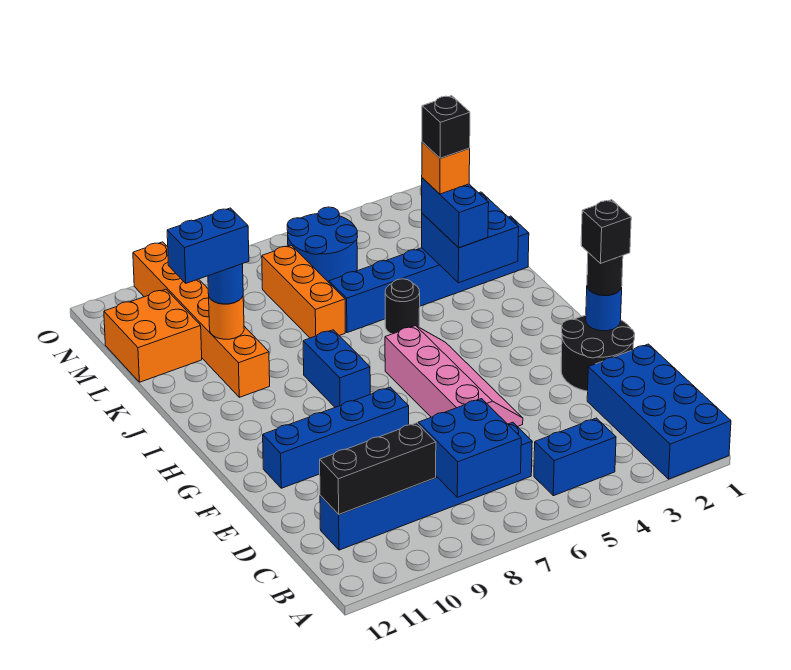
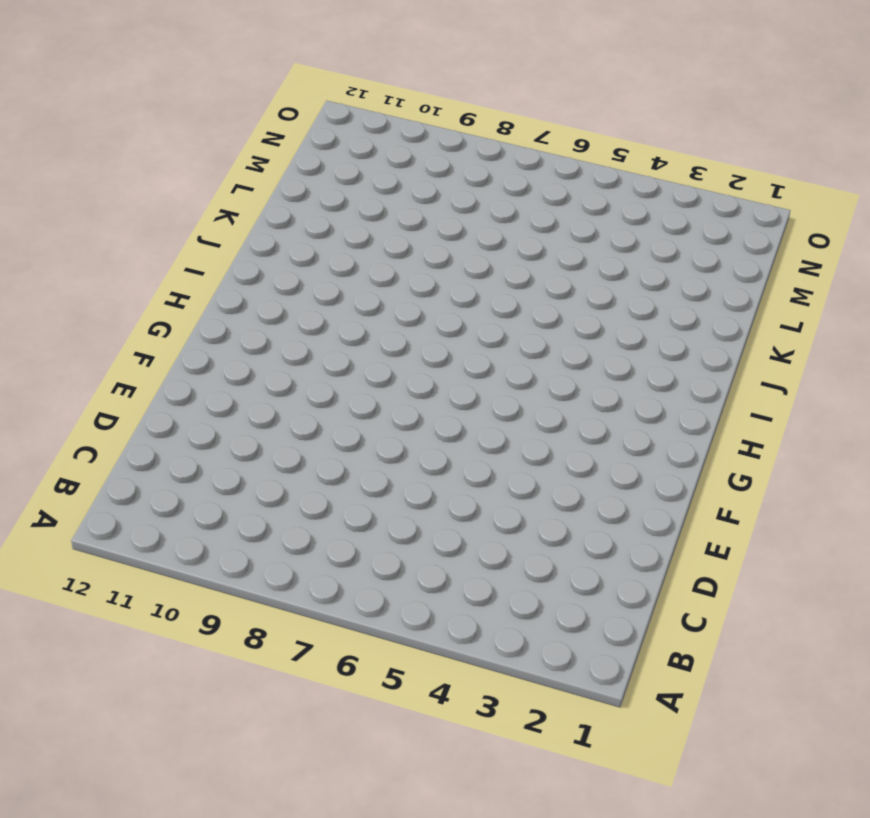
none -> blue brick A1:D2 level 1
none -> blue brick B4:B5 level 1
none -> blue brick C6:C11 level 1

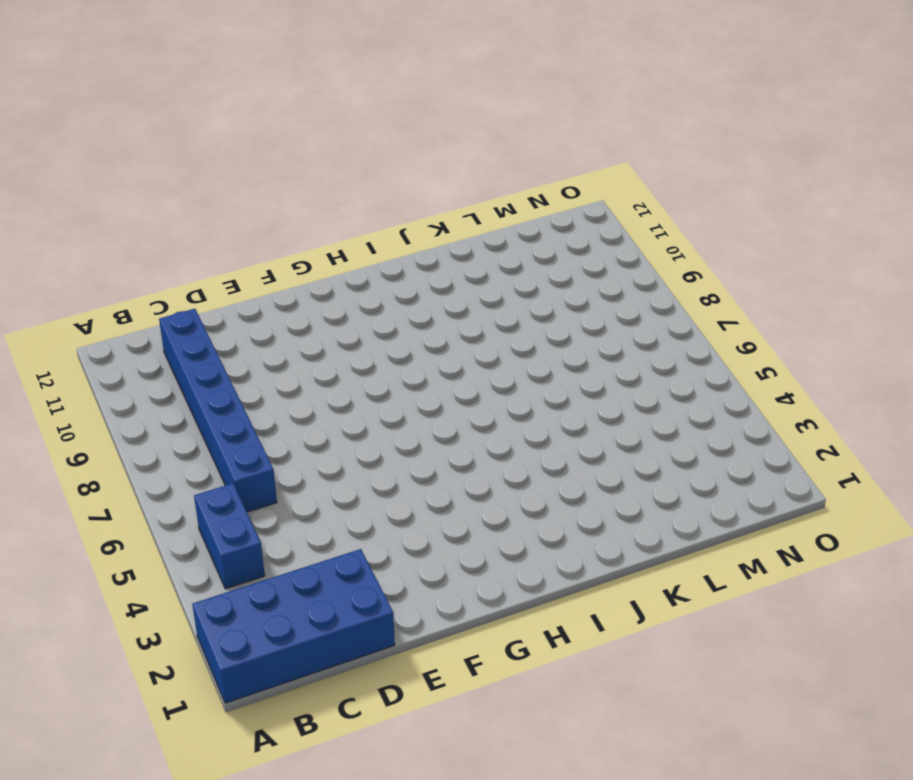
none -> black round brick E1:F2 level 1
none -> pink slope E5:H6 level 1 top 6
none -> blue brick F8:F11 level 1

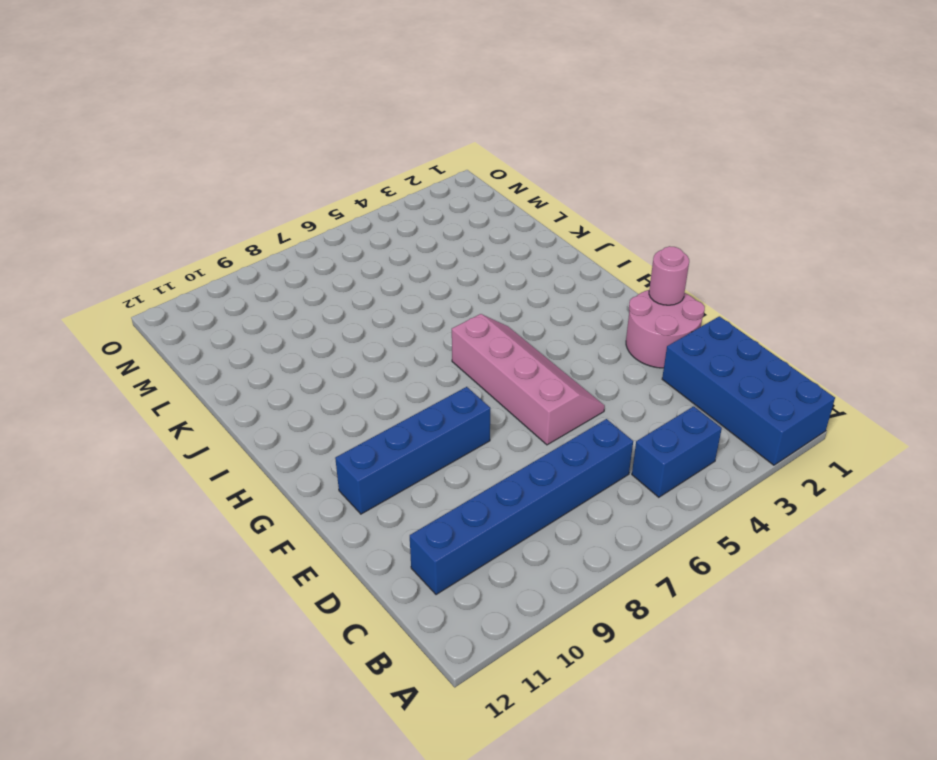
pink round brick E1:F2 level 1 -> black round brick E1:F2 level 1
pink round brick F1 level 2 -> blue round brick F1 level 2
none -> blue brick H8:I8 level 1
none -> black round brick J5 level 1
none -> orange brick J10:O10 level 1

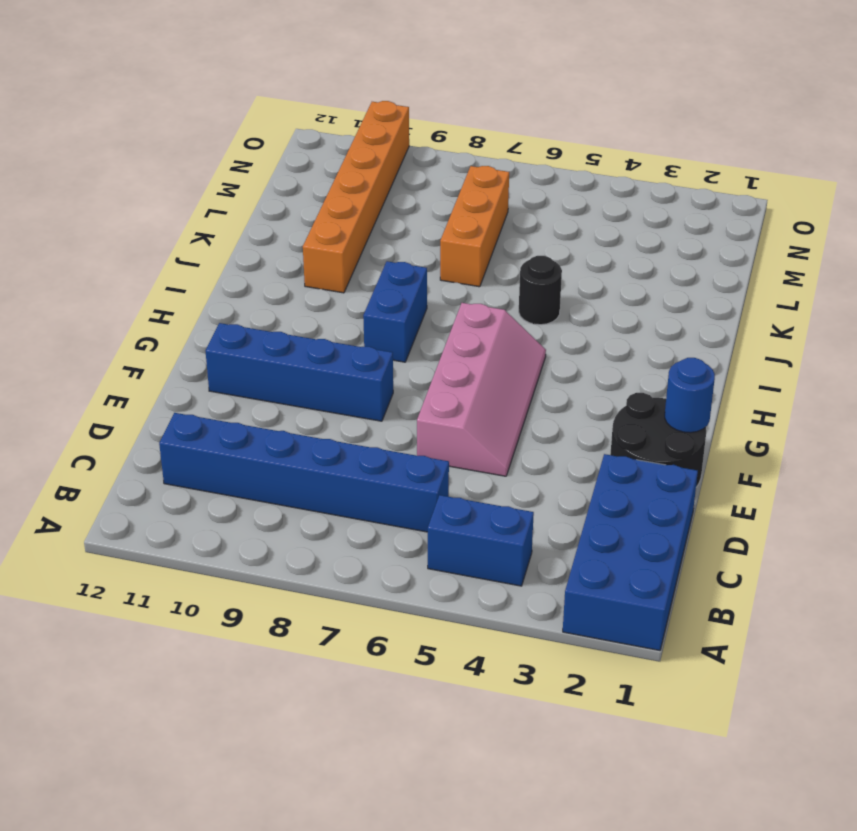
none -> blue brick K1:K6 level 1
none -> orange brick L11:M12 level 1
none -> blue round brick M5:N6 level 1

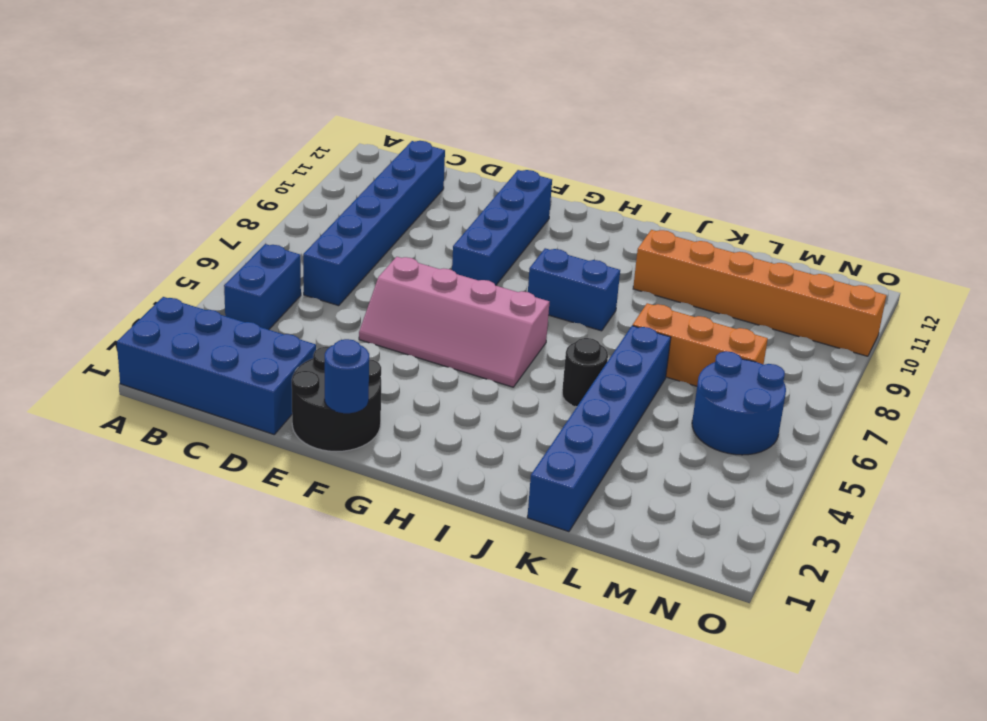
none -> orange brick L11:M12 level 1
none -> blue brick B7:C8 level 2
none -> black brick C9:C11 level 2

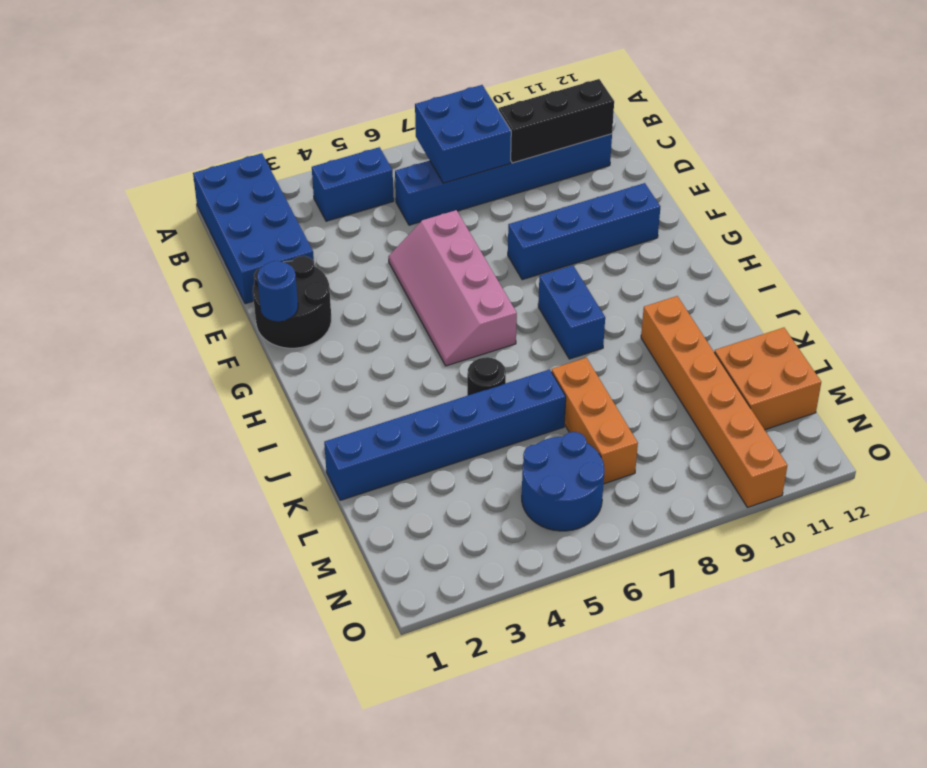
none -> blue brick J2:K3 level 2
none -> orange round brick K10 level 2
none -> black round brick F1 level 3

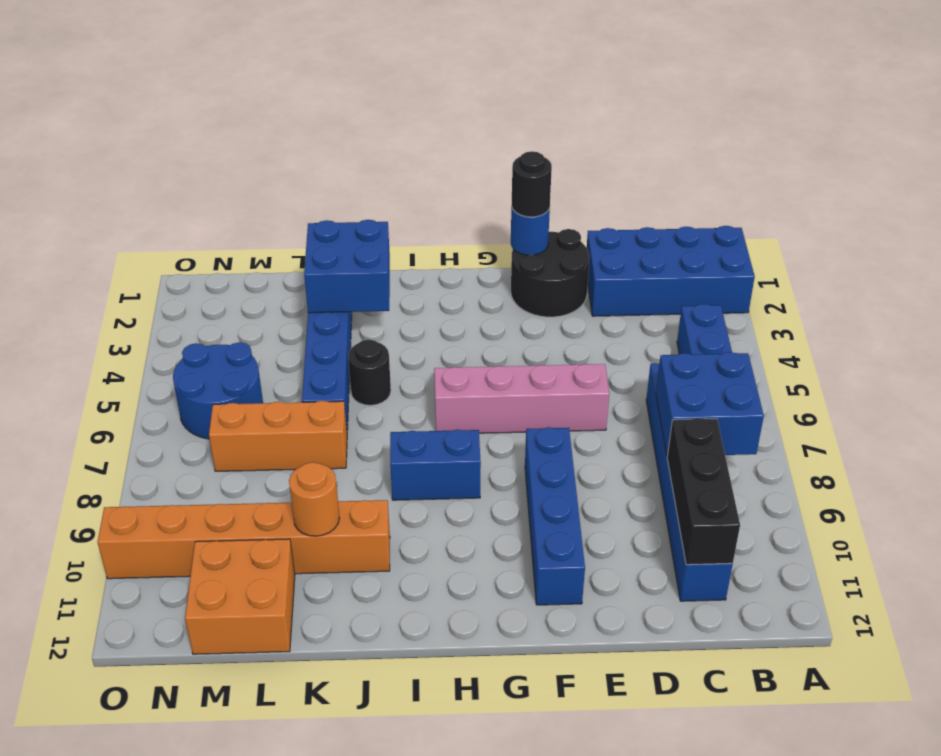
none -> blue brick J3:K3 level 3
none -> blue round brick K10 level 3
none -> black brick F1 level 4

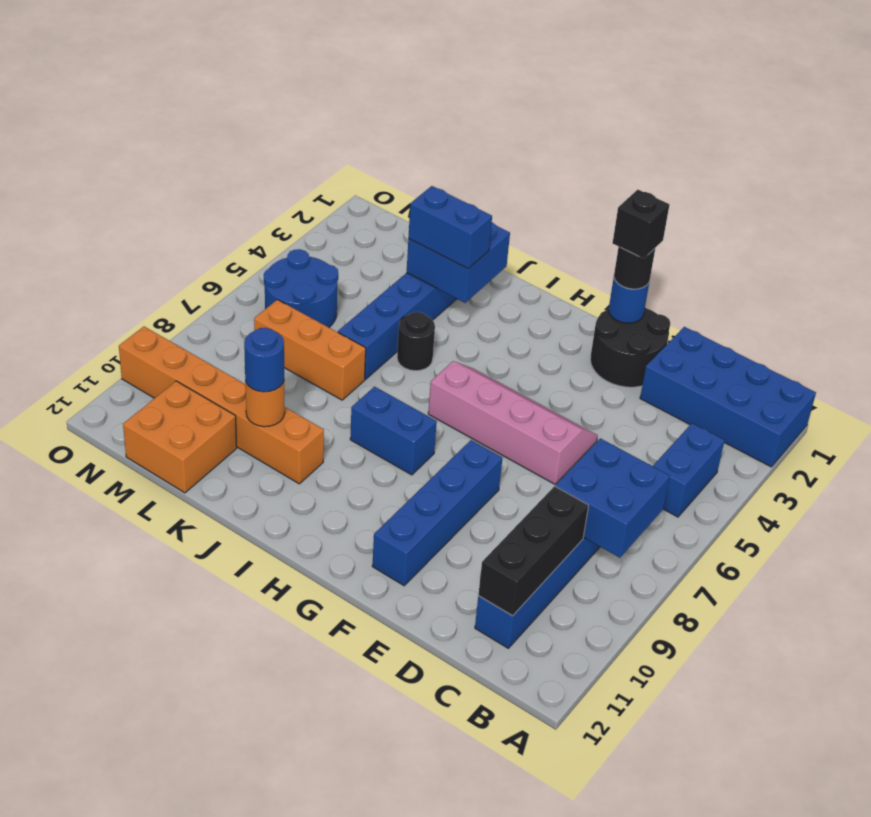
none -> orange brick K3 level 4
none -> blue brick K10:K11 level 4
none -> black brick K3 level 5

